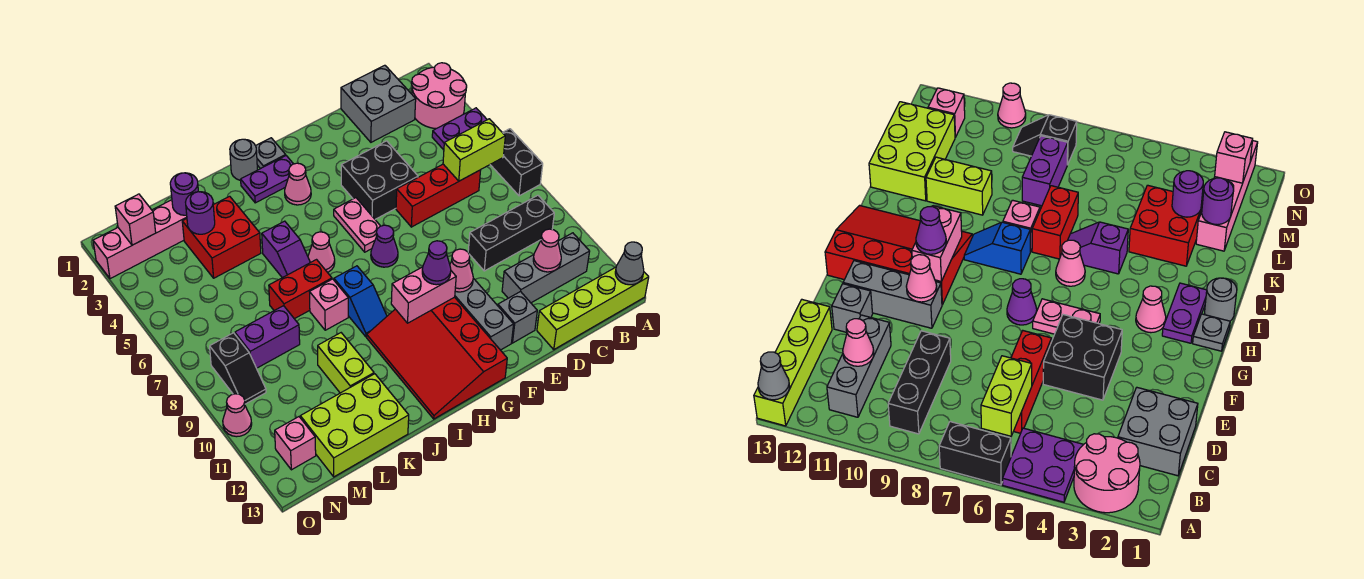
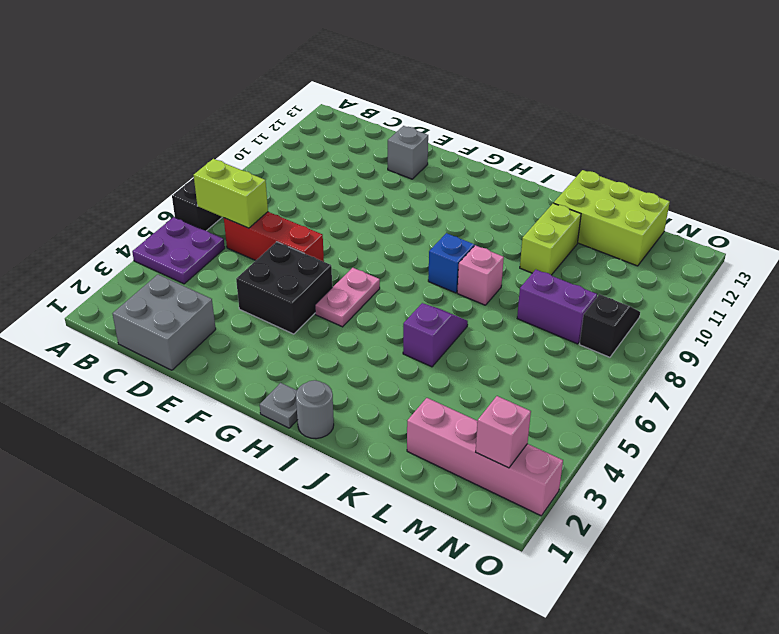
none -> pink round brick A2:B3 level 1
none -> lime brick A13:D13 level 1
none -> black brick B9:D9 level 1
none -> grey brick B11:D11 level 1

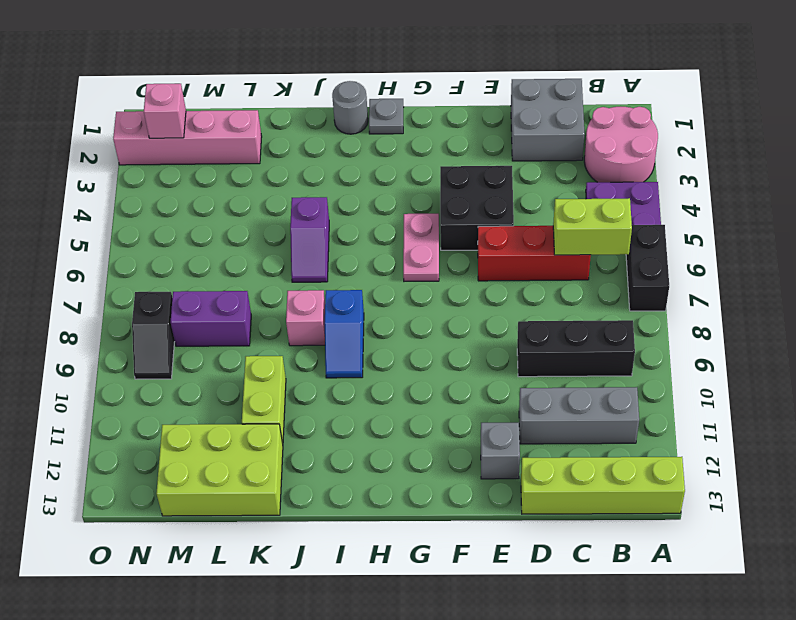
none -> grey brick F10:F12 level 1
none -> purple cone G7 level 1
none -> red slope G10:I13 level 1 top G
none -> purple plate H2:I2 level 1

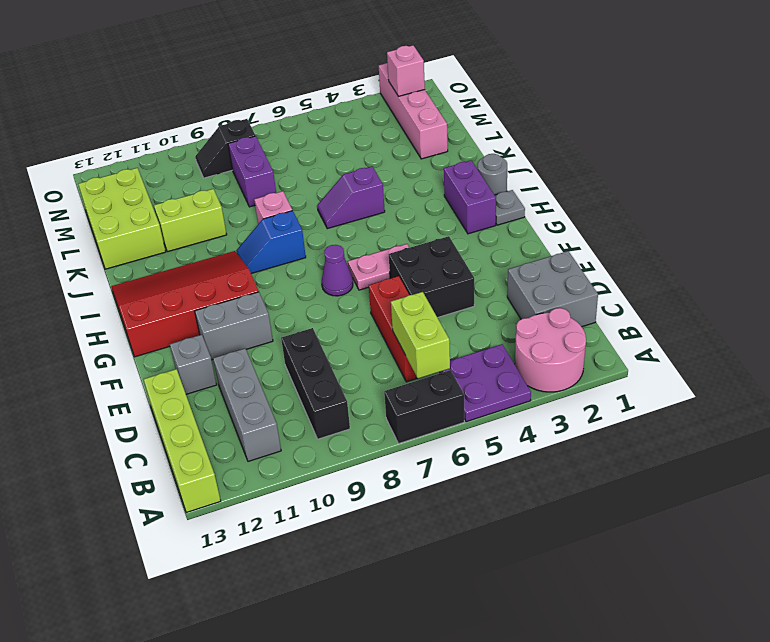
grey brick F10:F11 level 1 -> grey brick F10:F12 level 1
purple brick H2:I2 level 1 -> purple plate H2:I2 level 1
none -> pink cone H3 level 1
none -> pink cone I6 level 1
none -> red brick J7:K7 level 1
none -> red brick K3:L4 level 1

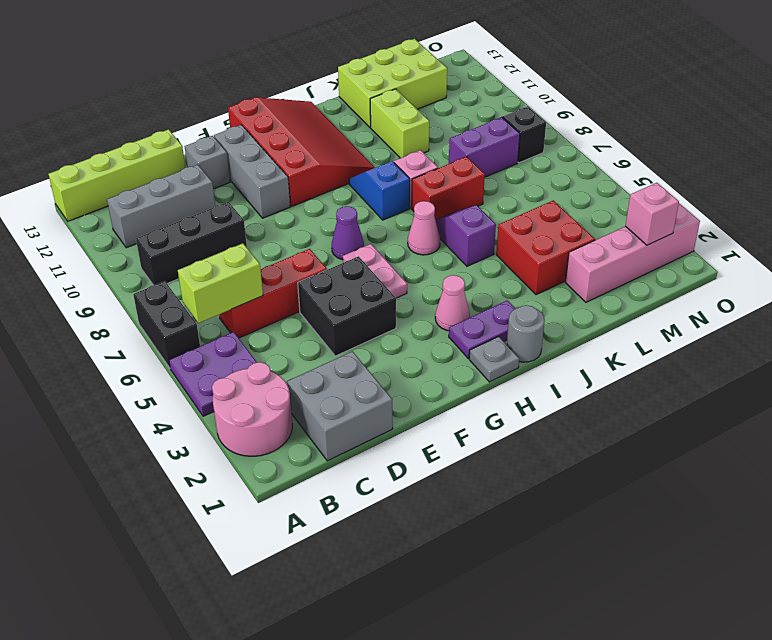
none -> pink brick N12 level 1
none -> pink cone O10 level 1
none -> grey cone A13 level 2
none -> pink cone C11 level 2

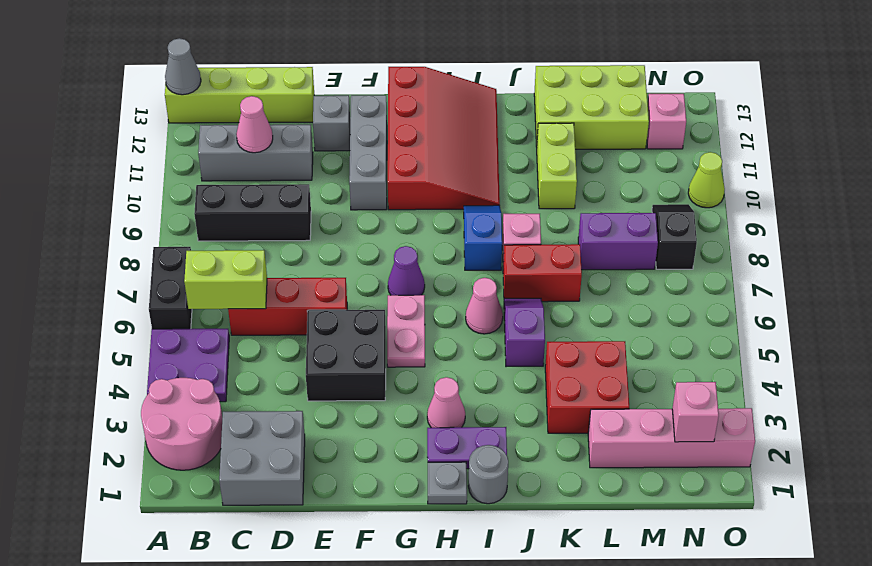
lime cone O10 level 1 -> pink cone O10 level 1
none -> pink cone F10 level 2
none -> pink brick G10:H10 level 2
none -> purple round brick L2 level 2
none -> purple round brick L3 level 2

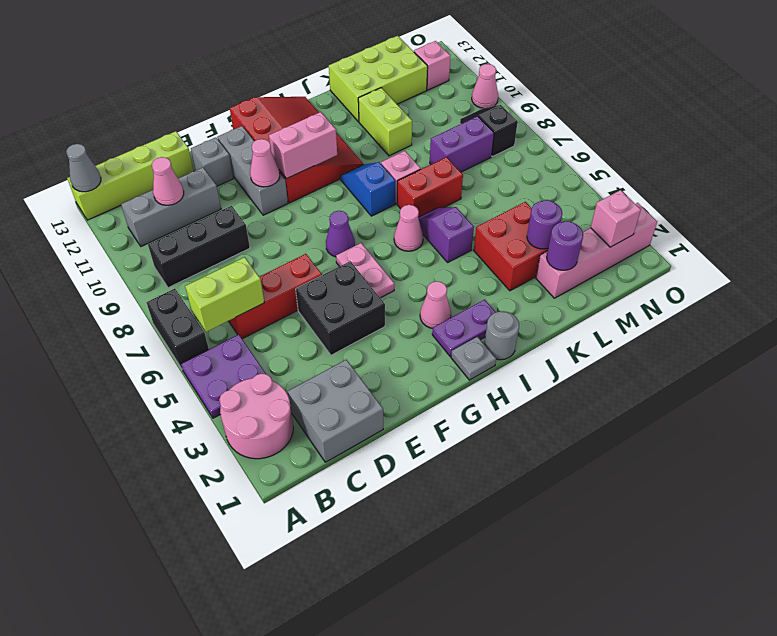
none -> purple cone G10 level 3

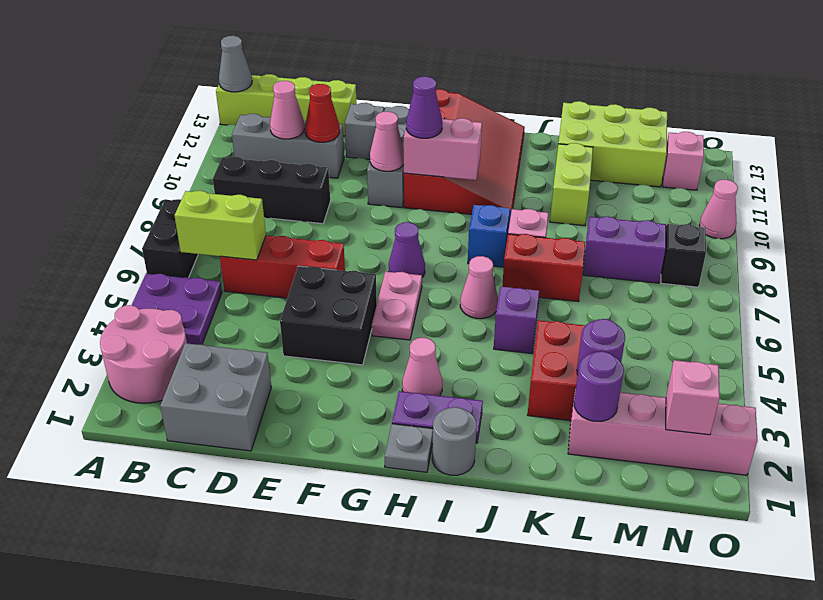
red cone D11 level 2 -> none

